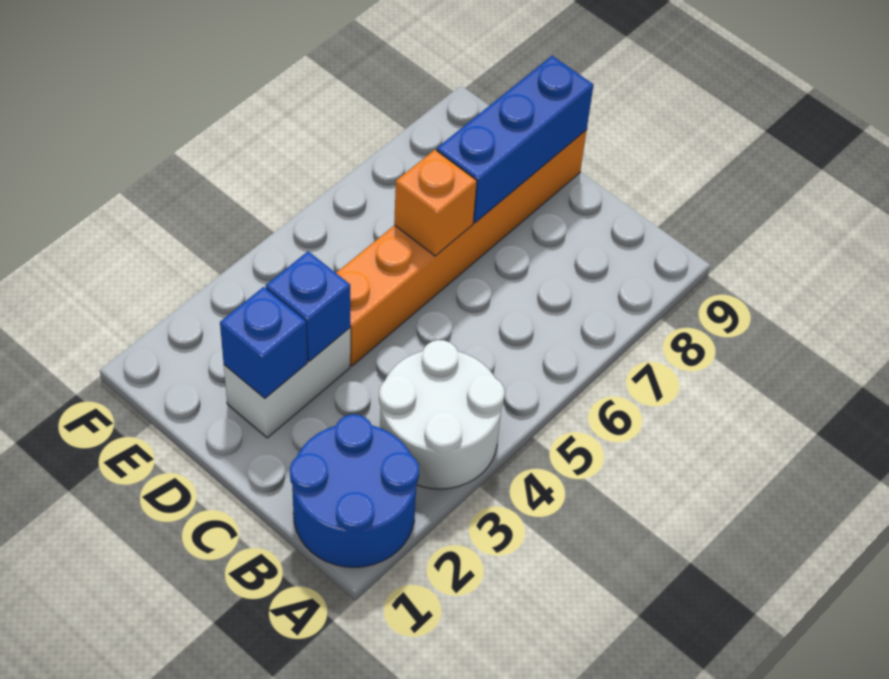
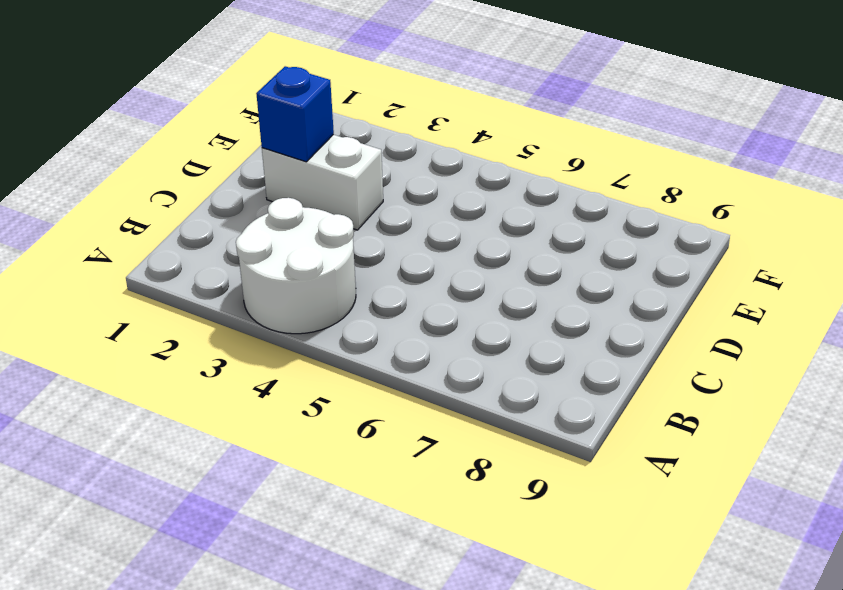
none -> blue round brick A1:B2 level 1
none -> orange brick D4:D9 level 1

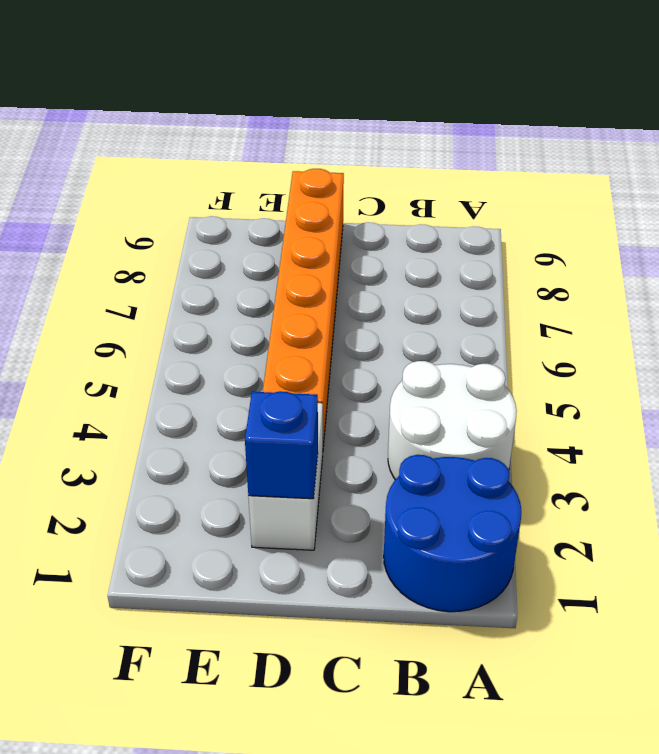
none -> blue brick D3 level 2
none -> orange brick D6 level 2

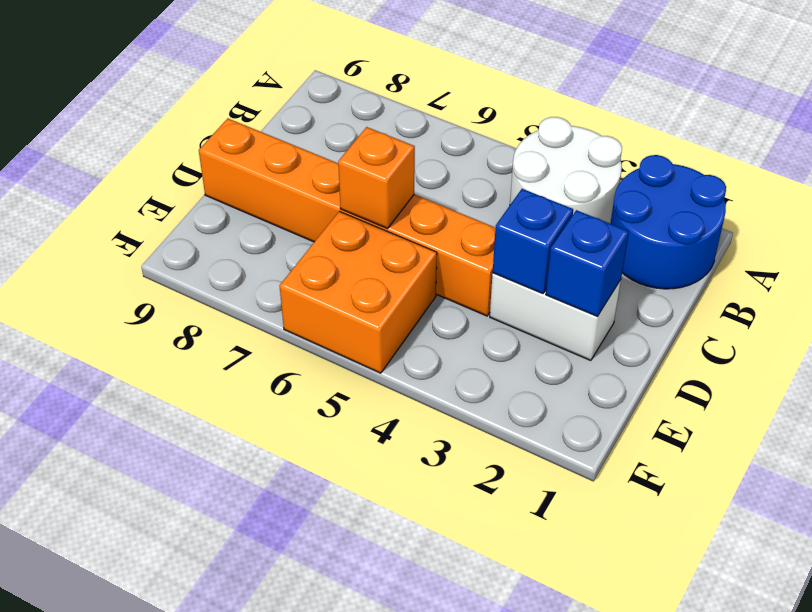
orange brick E5:F6 level 1 -> none
none -> blue brick D7:D9 level 2

